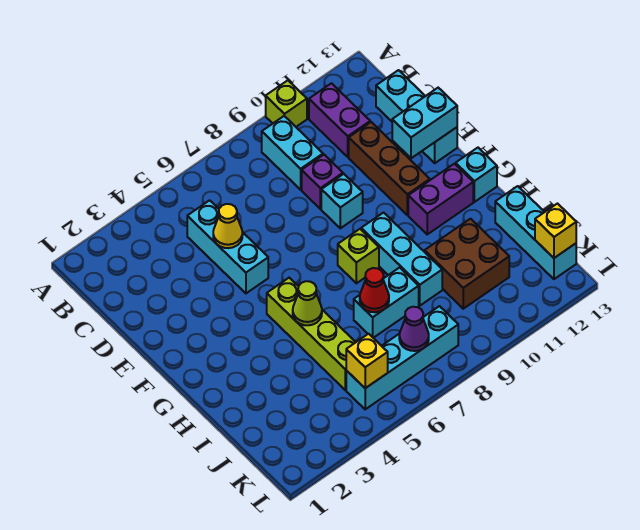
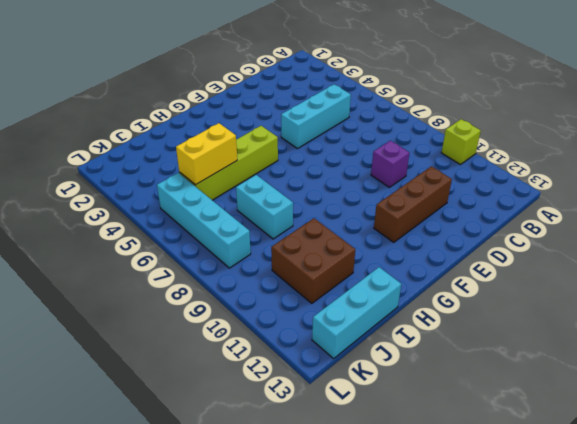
yellow brick I5:J5 level 2 -> none
none -> cyan brick B9:C9 level 1
none -> purple brick B11:C11 level 1
none -> cyan brick C13:E13 level 1

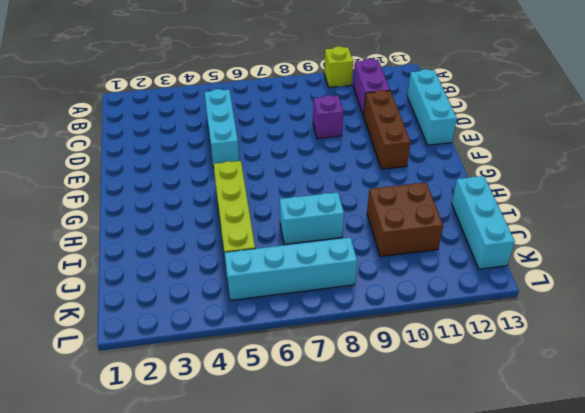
none -> cyan brick B9:C9 level 1
none -> cyan brick E9 level 1
none -> lime brick G8 level 1

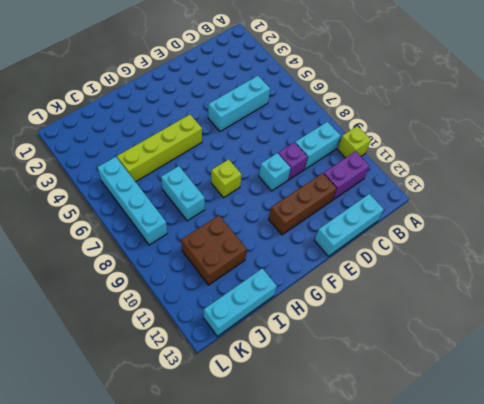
none -> cyan brick G9:I9 level 1
none -> purple brick G11:G12 level 1
none -> cyan brick G13 level 1

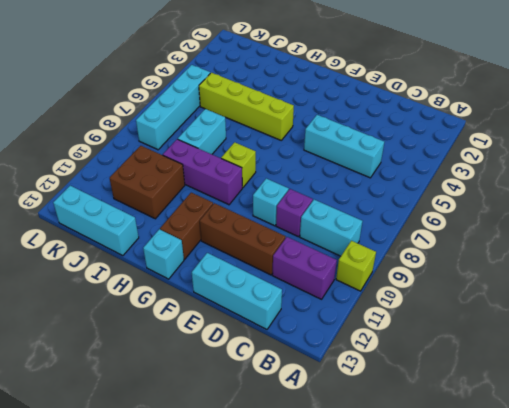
purple brick G9:I9 level 1 -> cyan brick G9:I9 level 1
brown brick G11:G12 level 1 -> purple brick G11:G12 level 1
none -> yellow cone D5 level 2
none -> cyan brick E12:E13 level 2
none -> lime cone H5 level 2

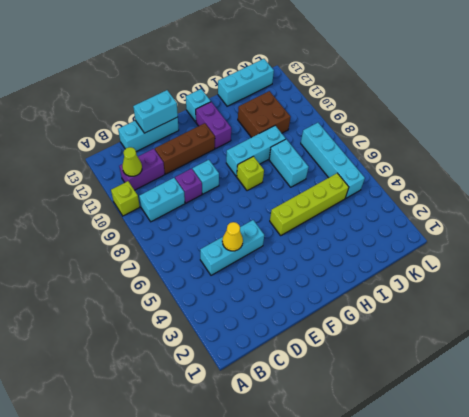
lime cone B11 level 2 -> lime cone H5 level 2
cyan brick D13:E13 level 2 -> cyan brick E12:E13 level 2
none -> red cone I7 level 2
none -> yellow brick K5 level 2
none -> purple cone K7 level 2

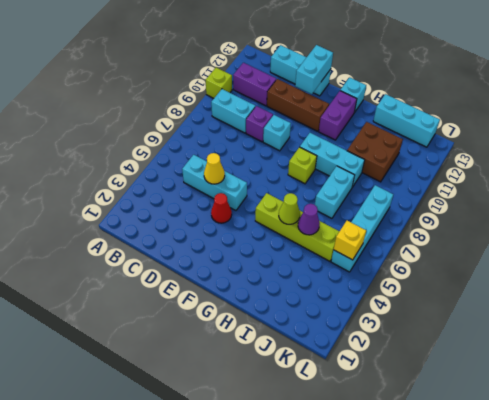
red cone E4 level 1 -> red cone I7 level 2
purple cone I5 level 2 -> purple cone K7 level 2
none -> yellow brick K13 level 2

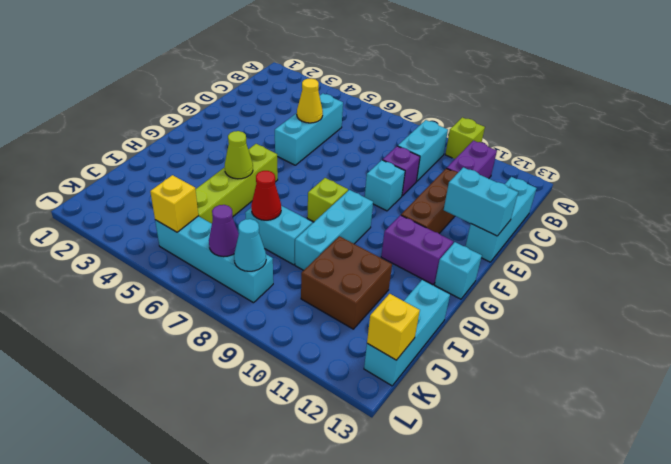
cyan cone K8 level 2 -> none

